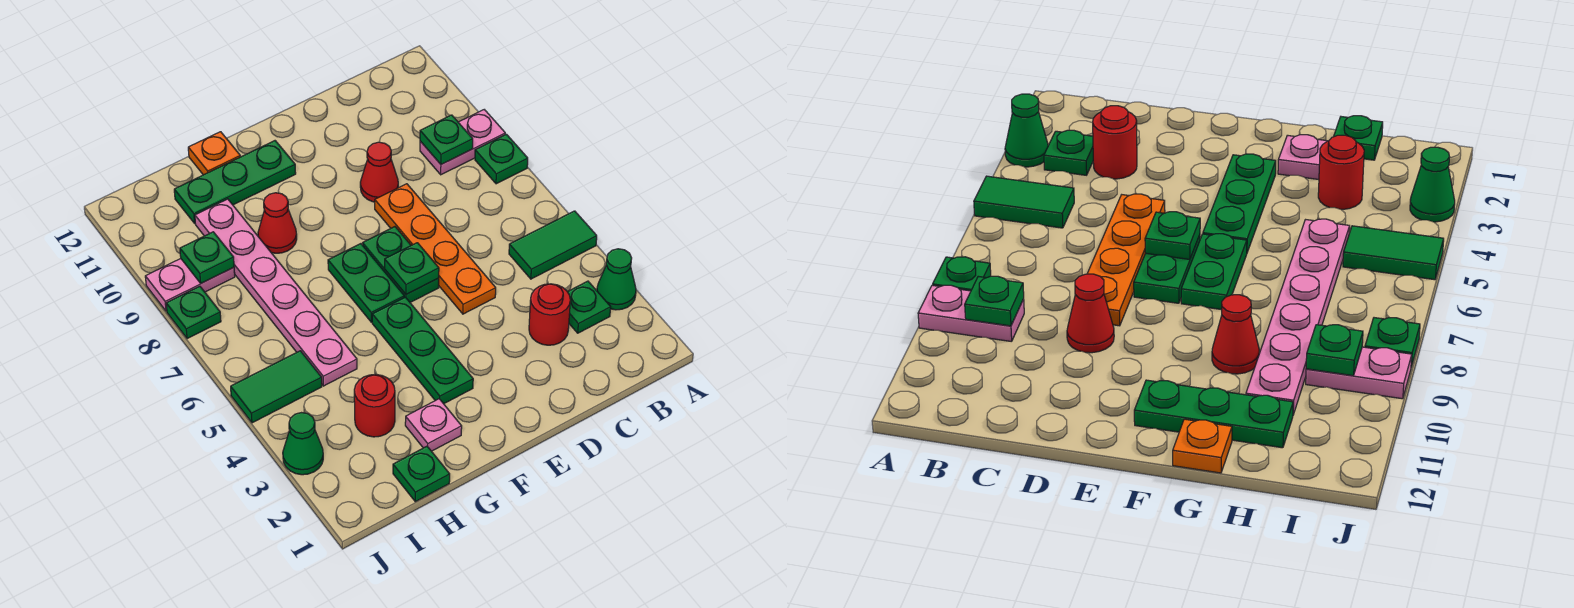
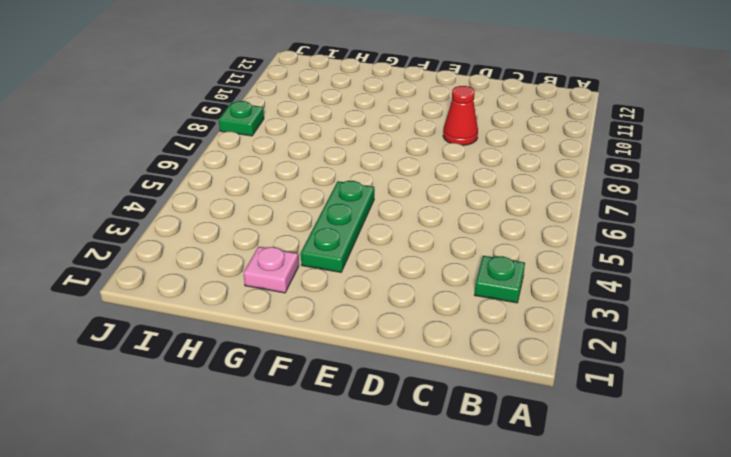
none -> green cone A3 level 1
none -> green tile A5:B5 level 1
none -> green plate A8 level 1

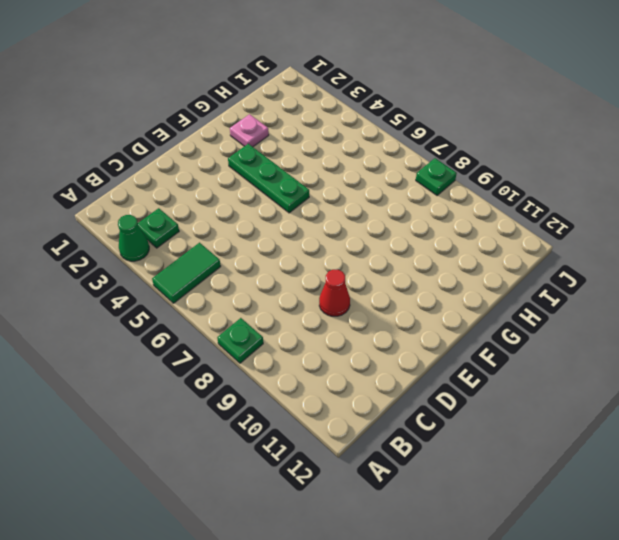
none -> pink plate A9:B9 level 1
none -> red round brick C3 level 1
none -> orange plate D5:D8 level 1

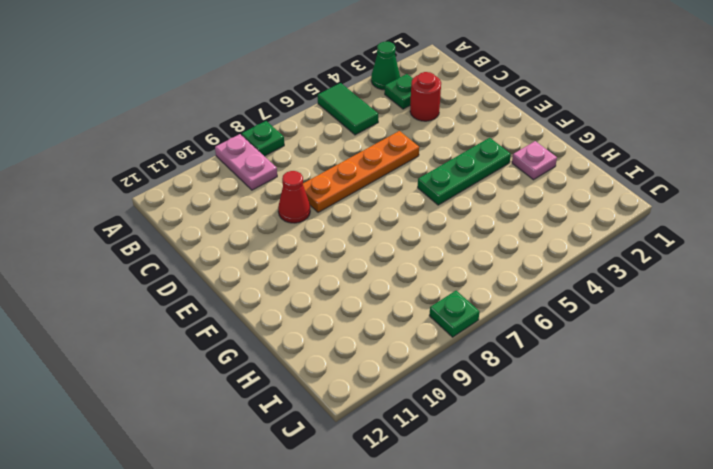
none -> green plate E6:E7 level 1
none -> green plate F6:F7 level 1
none -> green plate F11:H11 level 1

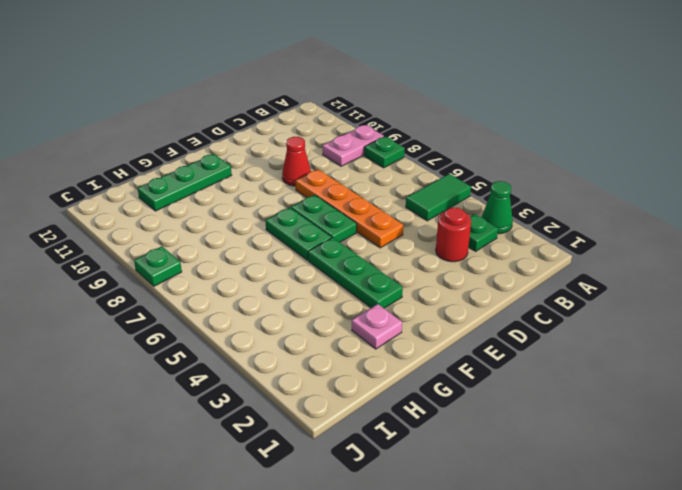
none -> red cone G9 level 1
none -> orange plate G12 level 1
none -> green plate H1 level 1

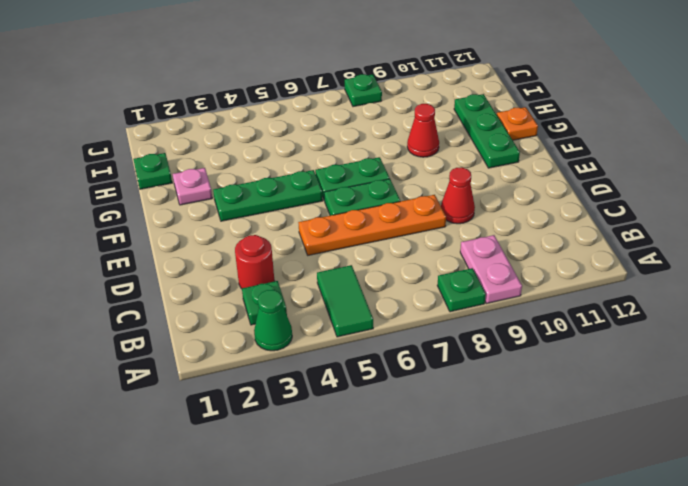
none -> red round brick H3 level 1
none -> pink plate H5:H10 level 1
none -> green tile I5:J5 level 1

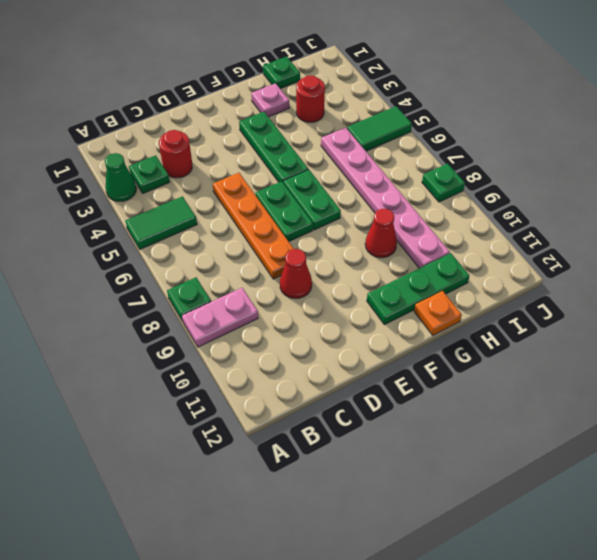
none -> pink plate I9:J9 level 1
none -> green cone J3 level 1
none -> green plate B9 level 2

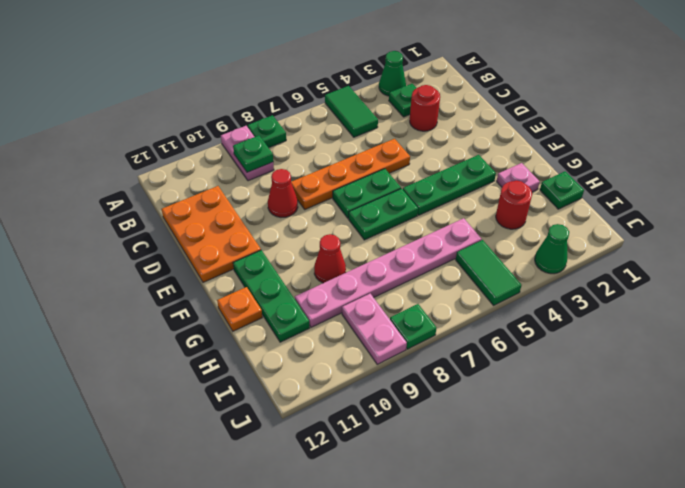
orange plate C11:E12 level 1 -> none
none -> green plate E6 level 2
none -> green plate I9 level 2

